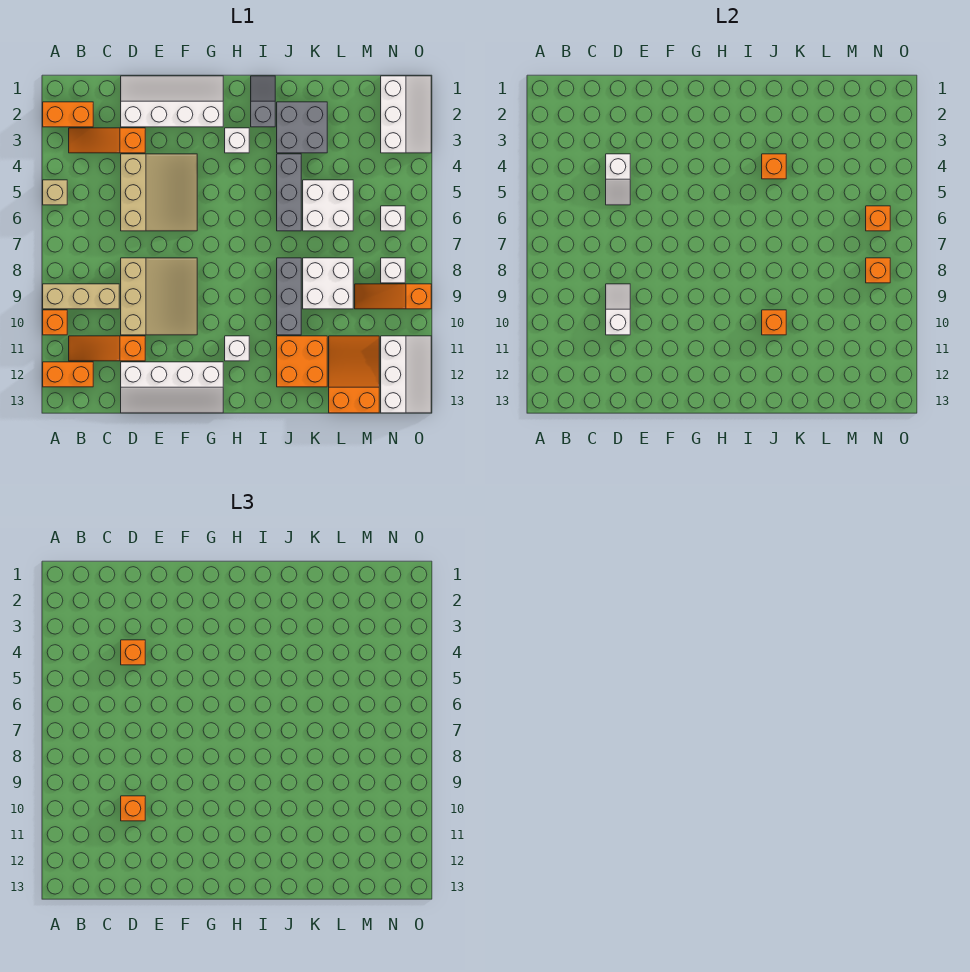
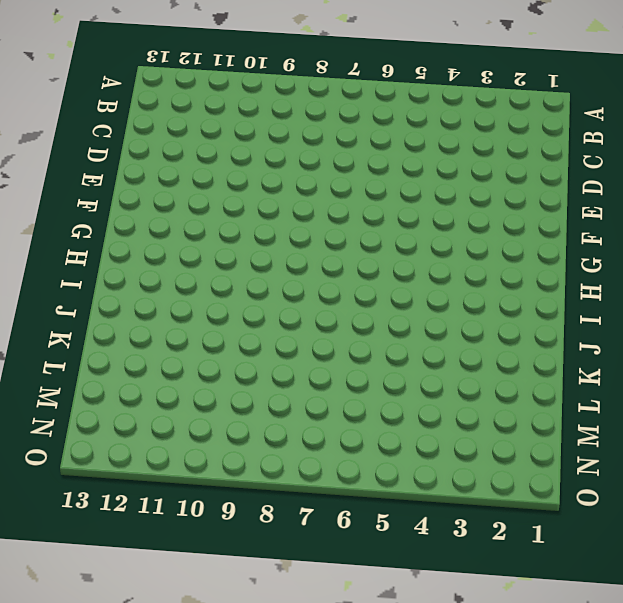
none -> orange brick A2:B2 level 1
none -> tan brick A5 level 1
none -> tan brick A9:C9 level 1
none -> orange brick A10 level 1

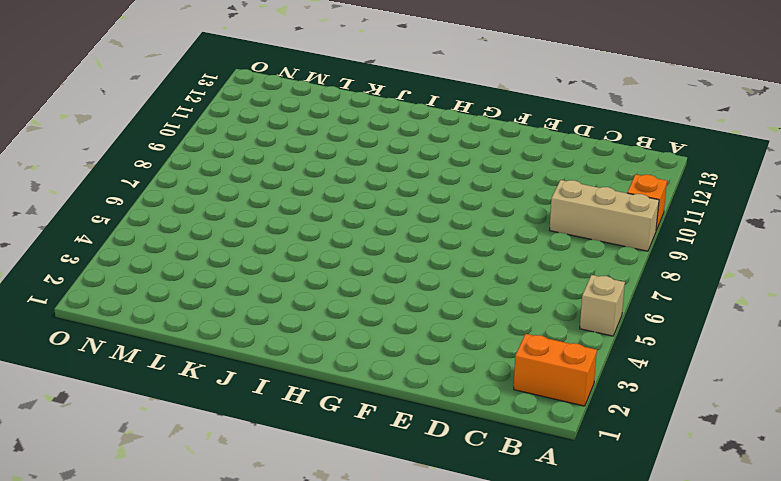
none -> orange brick A12:B12 level 1
none -> orange slope B3:D3 level 1 top D
none -> orange slope B11:D11 level 1 top D
none -> white slope D1:G2 level 1 top 2

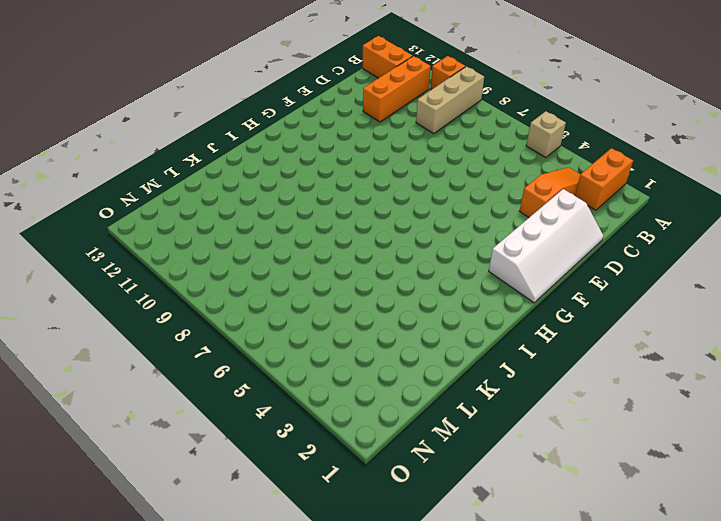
orange brick B11:D11 level 1 -> orange slope B11:D11 level 1 top D
orange brick B12:B13 level 1 -> orange brick A12:B12 level 1
none -> tan slope D4:F6 level 1 top D
none -> tan slope D8:F10 level 1 top D
none -> white slope D12:G13 level 1 top 12
none -> white brick H3 level 1

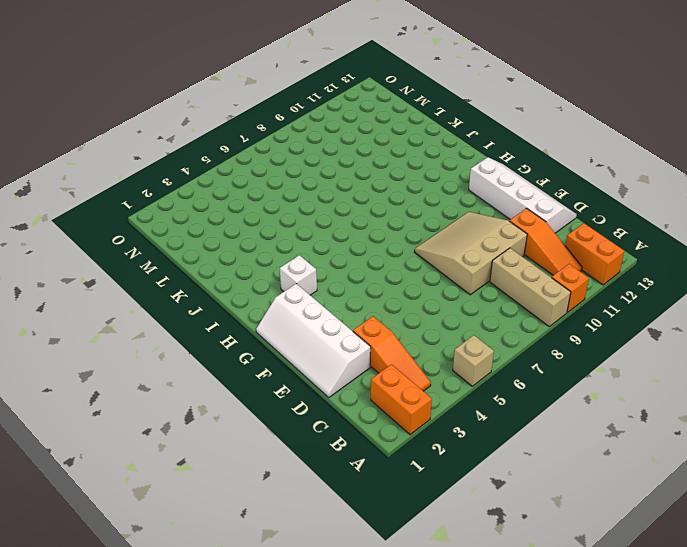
none -> tan slope D4:F6 level 1 top D
none -> white brick H11 level 1
none -> grey slope I1:I2 level 1 top 2
none -> grey brick J2:K3 level 1

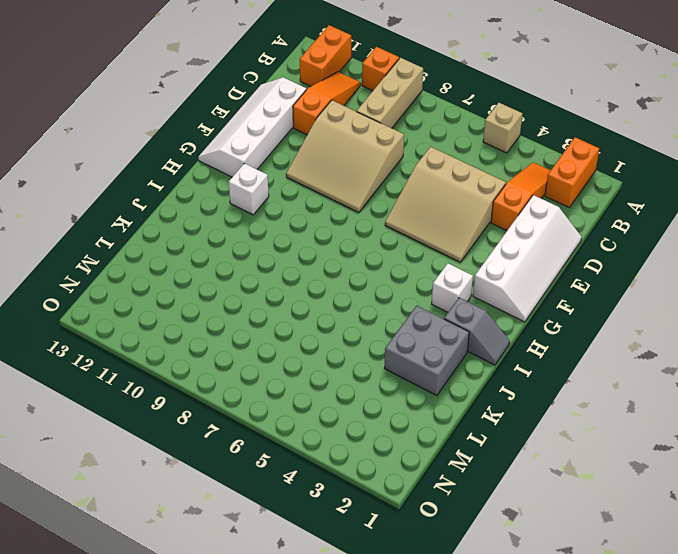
none -> grey brick J4:J6 level 1
none -> grey brick J8:J10 level 1
none -> orange brick J11:K12 level 1
none -> white brick K5:L6 level 1

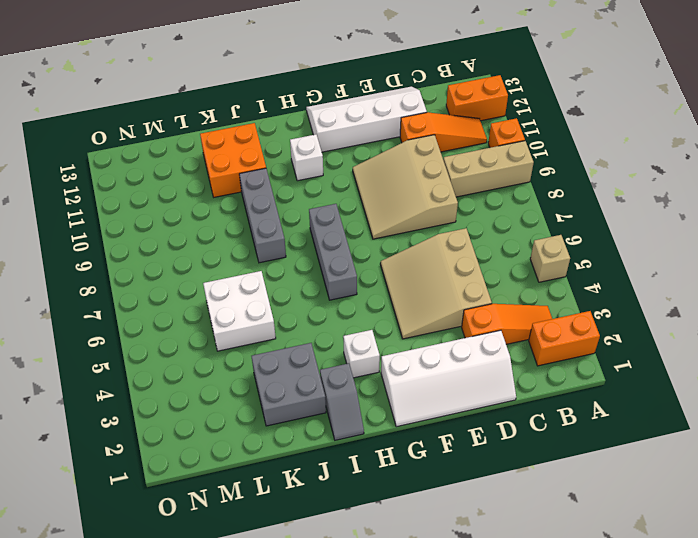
grey brick H6:H8 level 1 -> grey brick J4:J6 level 1
none -> white brick K8:L9 level 1
none -> orange slope L11:M13 level 1 top 13
none -> orange slope M9:O9 level 1 top O
none -> white slope N1:O3 level 1 top N

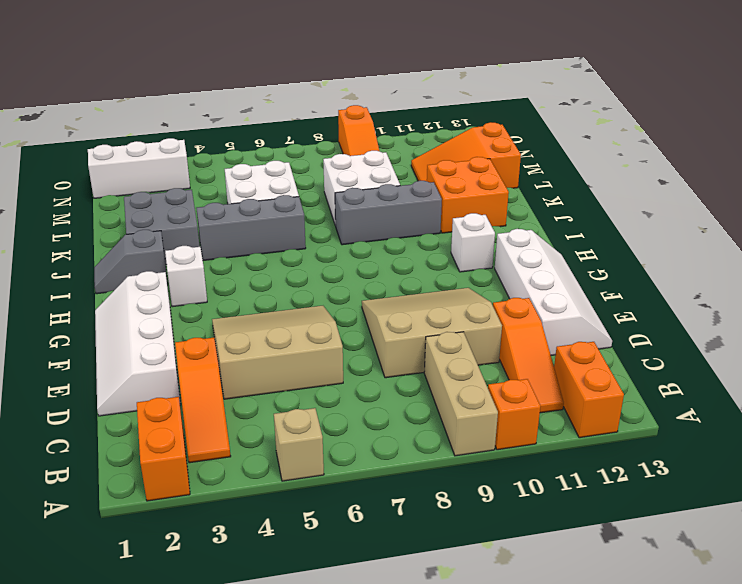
none -> white brick N6 level 1
none -> white brick N8 level 1
none -> white slope N11:O13 level 1 top N
none -> white slope D4:D5 level 2 top 4

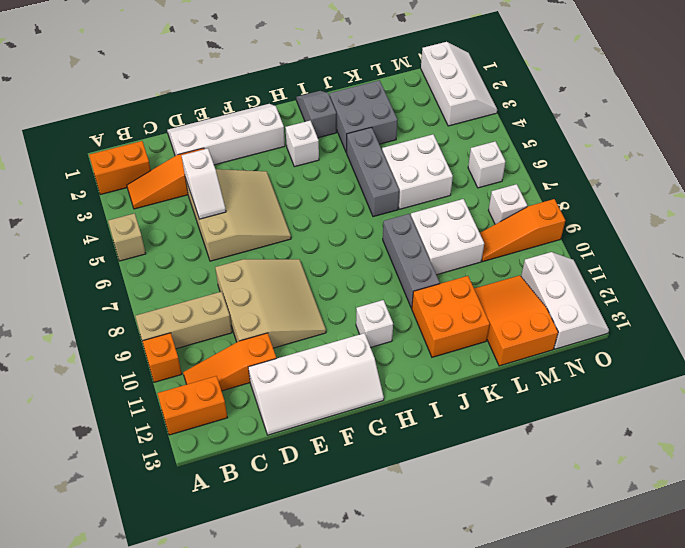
none -> white slope D9:D10 level 2 top 10
none -> orange brick J4 level 2
none -> orange brick J10 level 2
none -> orange brick N6 level 2

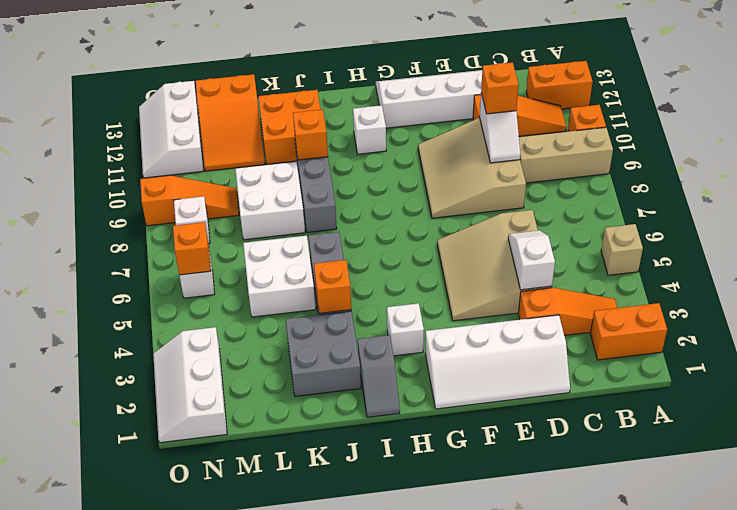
none -> orange brick N8 level 2
none -> orange brick D4 level 3

